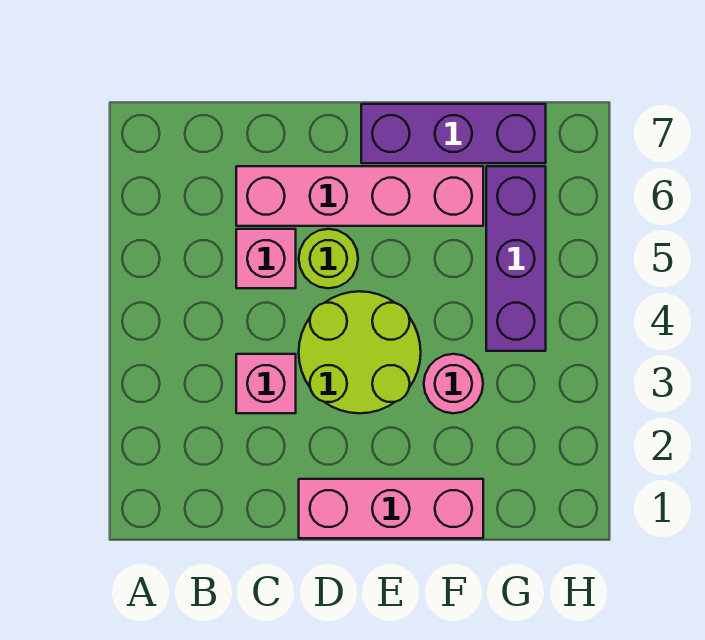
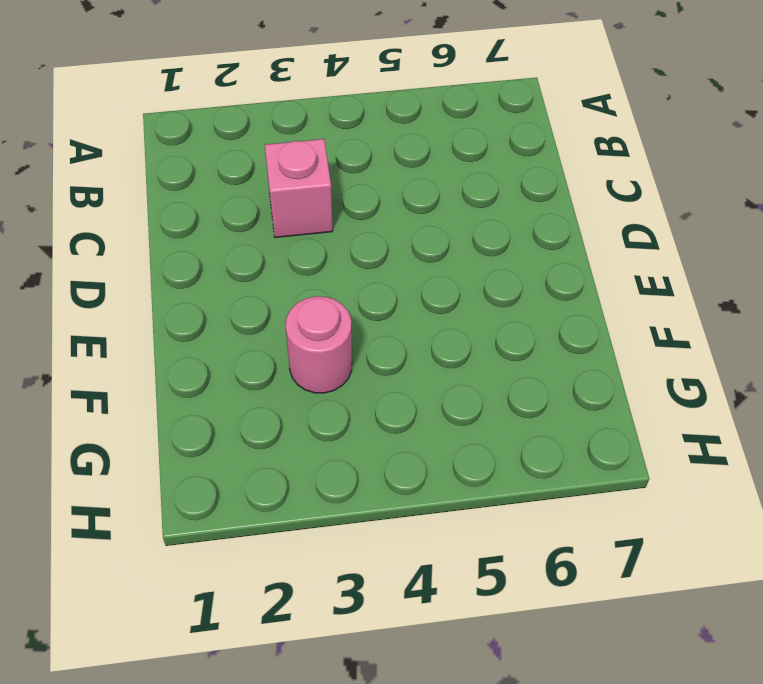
none -> pink brick C5 level 1
none -> pink brick C6:F6 level 1

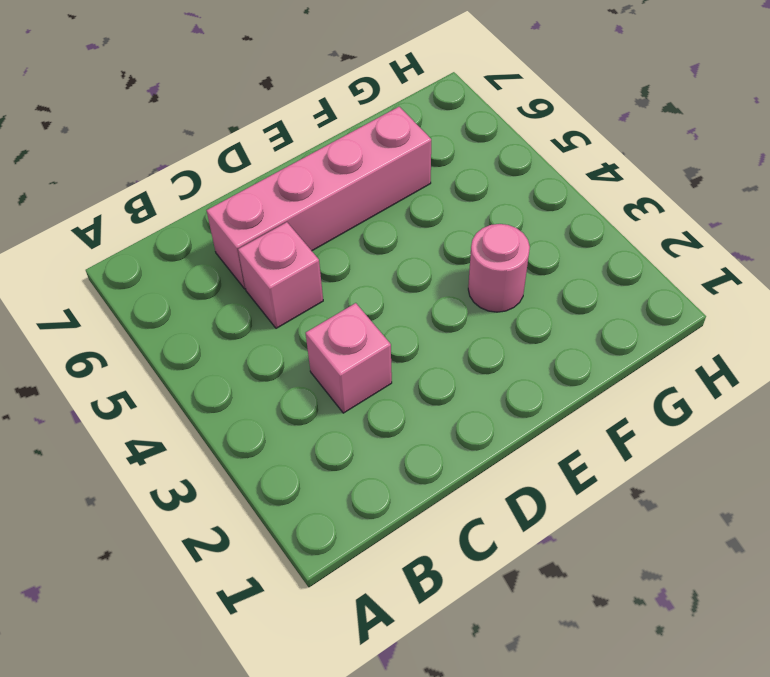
none -> pink brick D1:F1 level 1
none -> lime round brick D3:E4 level 1

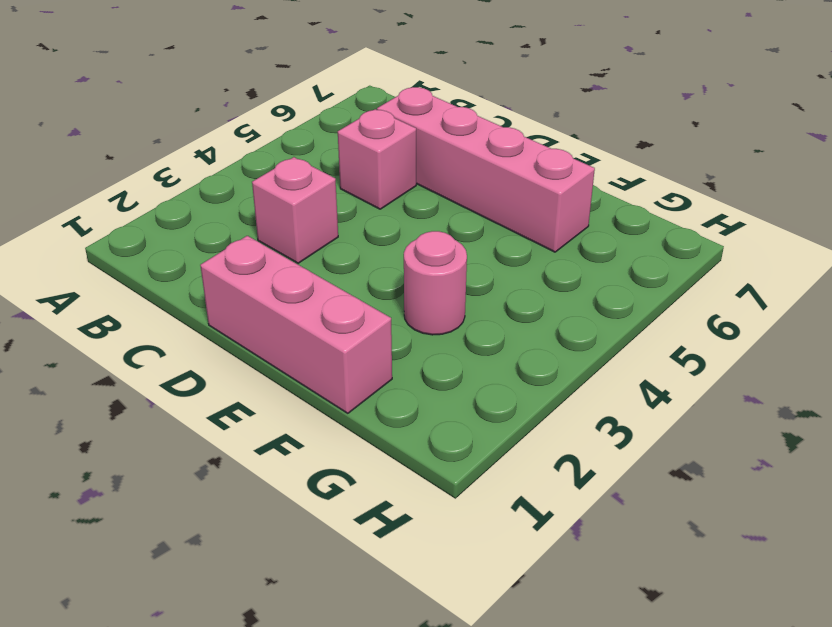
none -> lime round brick D3:E4 level 1
none -> lime round brick D5 level 1

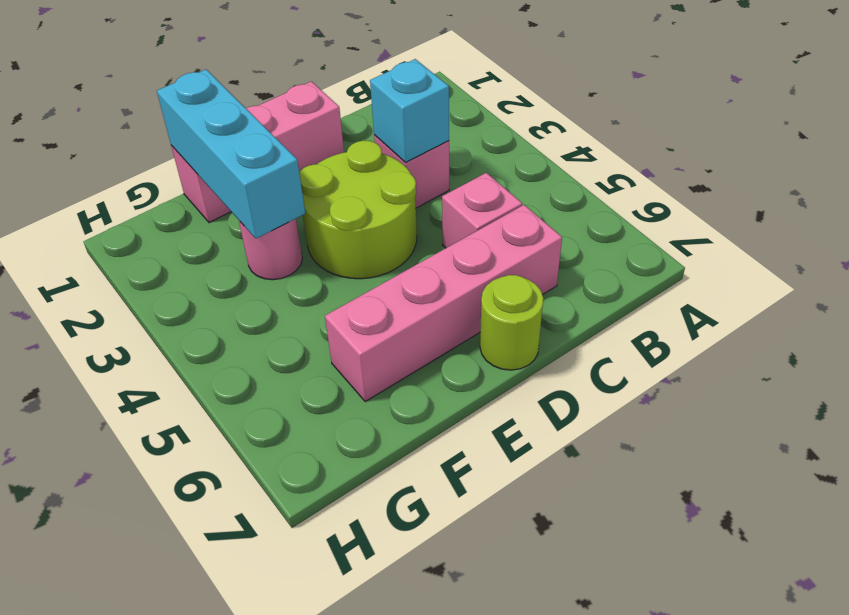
cyan brick C3 level 2 -> none
lime round brick D7 level 1 -> lime round brick D5 level 1
cyan brick F1:F3 level 2 -> none
none -> purple brick E7:G7 level 1
none -> purple brick G4:G6 level 1

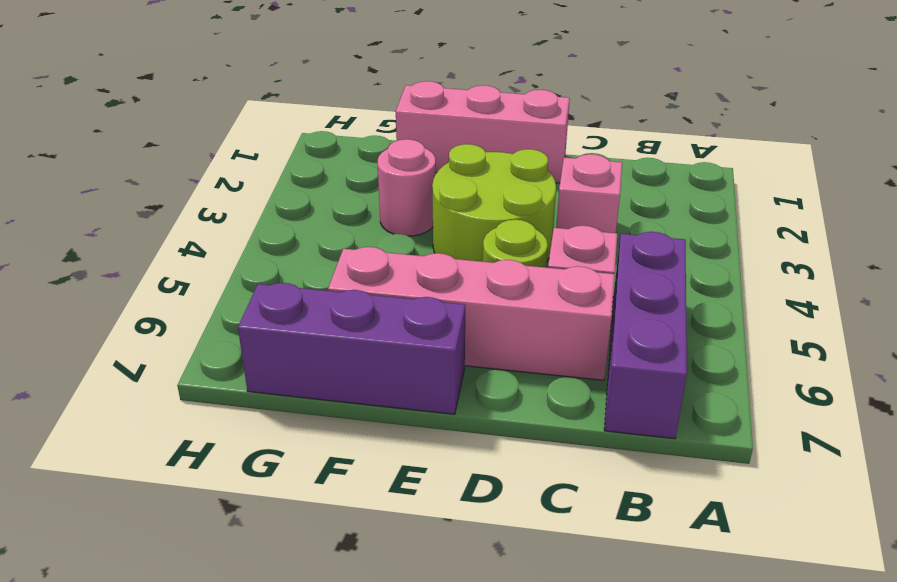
purple brick B5:B7 level 1 -> purple brick G4:G6 level 1

